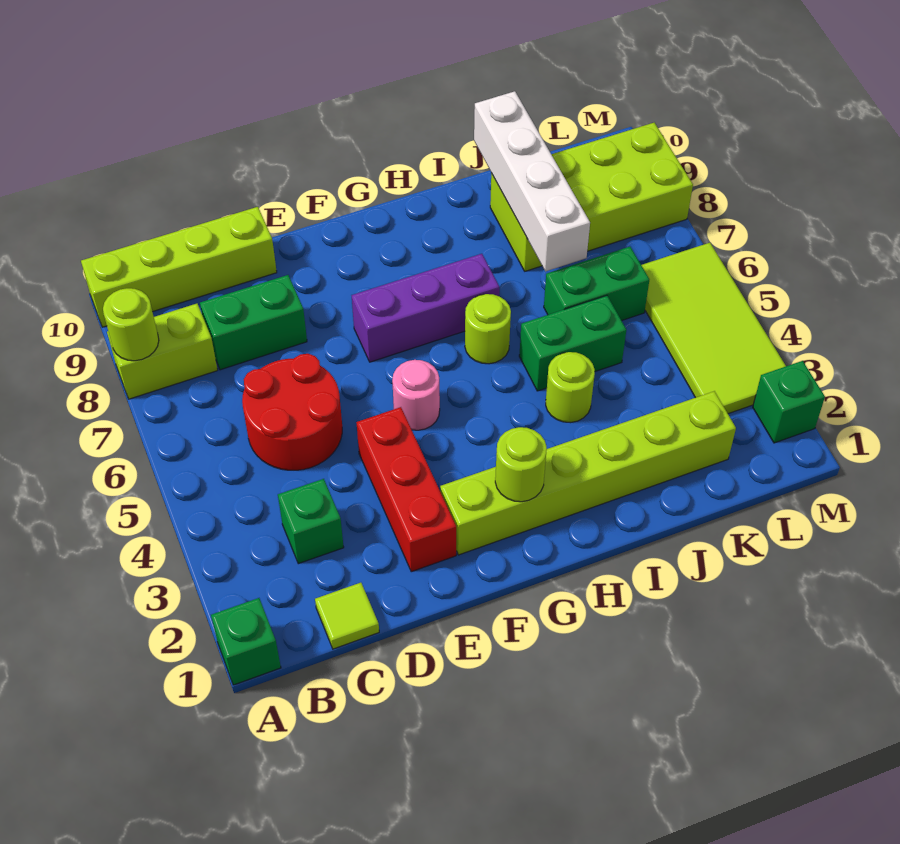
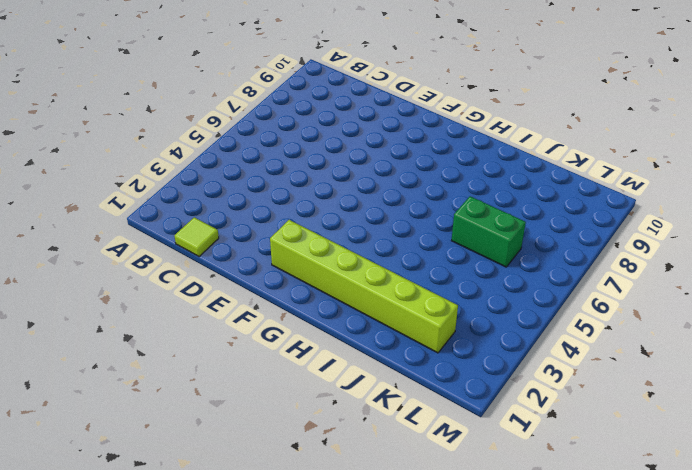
none -> green brick A1 level 1
none -> lime brick A8:B8 level 1
none -> lime brick A10:D10 level 1

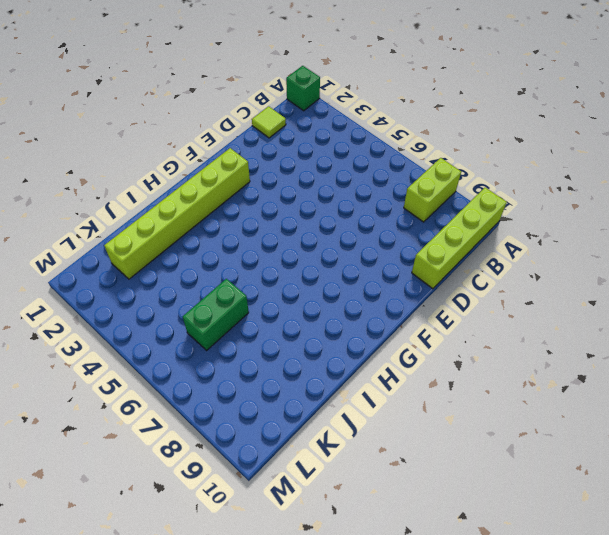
none -> green brick C3 level 1
none -> red round brick C5:D6 level 1
none -> green brick C8:D8 level 1

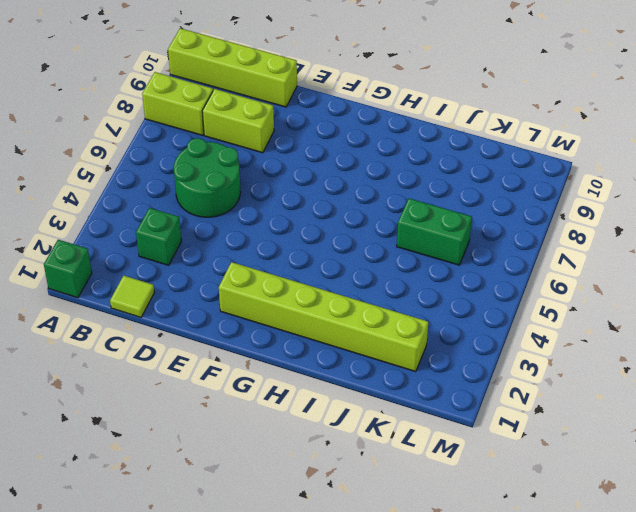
green round brick C5:D6 level 1 -> red round brick C5:D6 level 1
lime brick C8:D8 level 1 -> green brick C8:D8 level 1
none -> red brick E2:E4 level 1
none -> pink round brick F5 level 1
none -> purple brick F7:H7 level 1

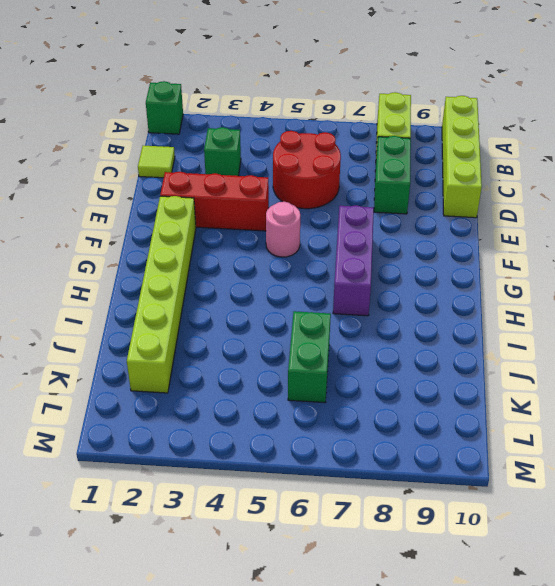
none -> lime round brick H6 level 1
none -> lime round brick I4 level 1
none -> green brick I5:J5 level 1

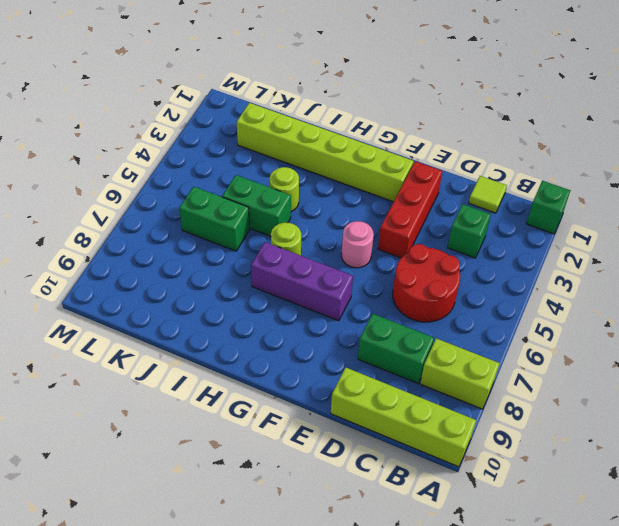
none -> lime brick J8:M9 level 1
none -> lime tile L3:M6 level 1
none -> green brick M2 level 1

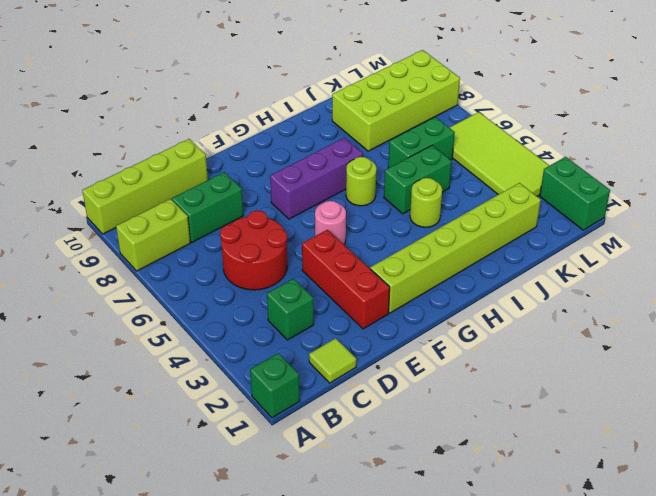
green brick M1:M2 level 1 -> green brick M2 level 1
none -> lime round brick A8 level 2
none -> lime round brick G2 level 2
none -> white brick J7:J10 level 2

